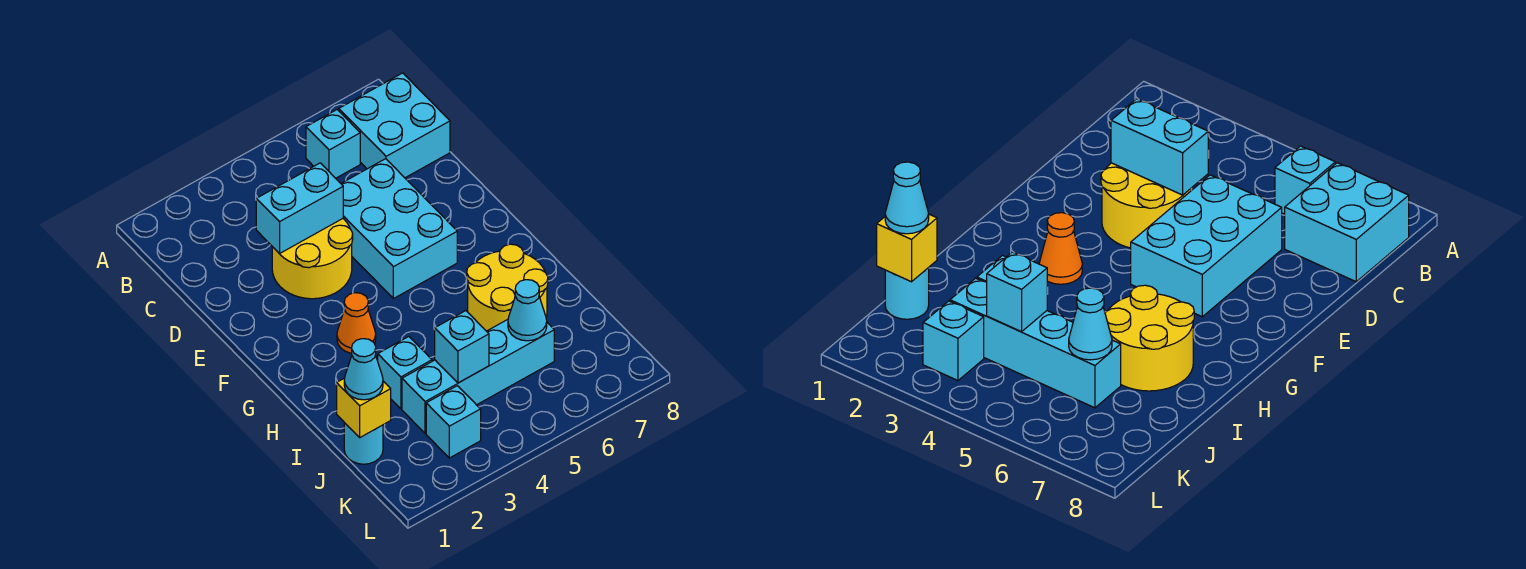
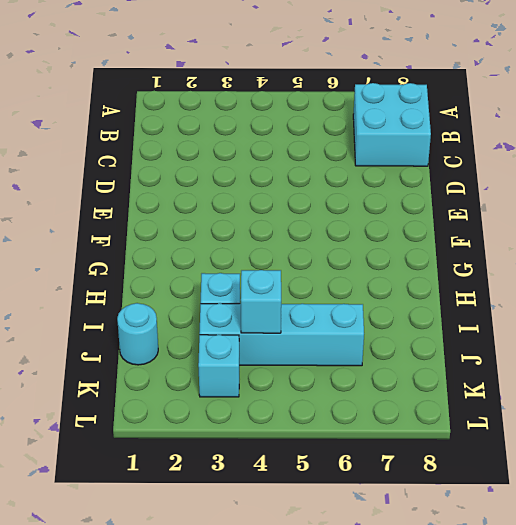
none -> cyan brick B6 level 1
none -> yellow round brick D3:E4 level 1
none -> cyan brick D5:F6 level 1

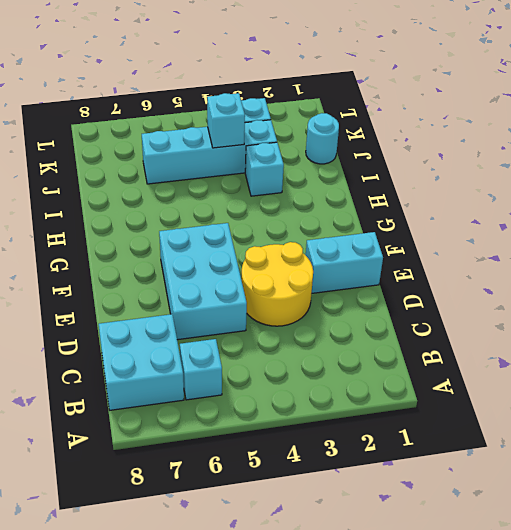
cyan brick E1:E2 level 1 -> cyan brick D3:D4 level 2
none -> orange cone G3 level 1
none -> yellow round brick H6:I7 level 1
none -> yellow brick J1 level 2

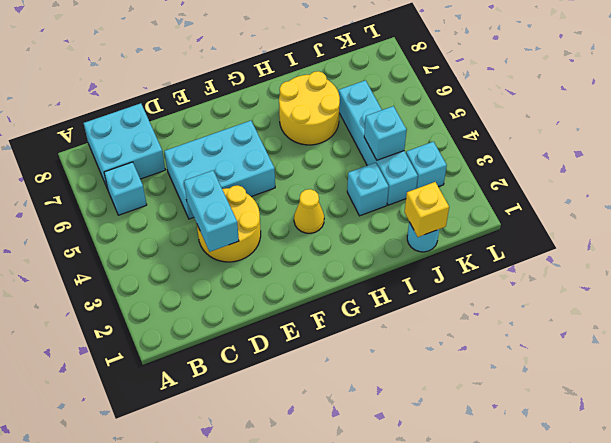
yellow cone G3 level 1 -> orange cone G3 level 1
none -> cyan cone J6 level 2
none -> cyan cone J1 level 3

